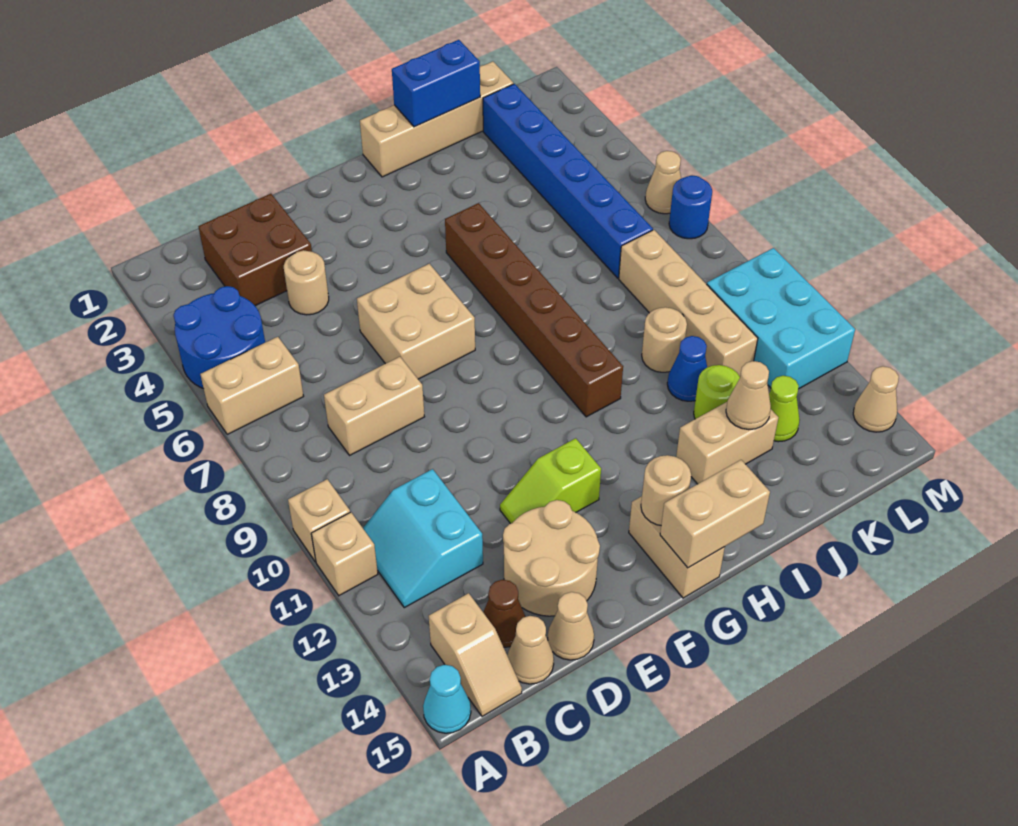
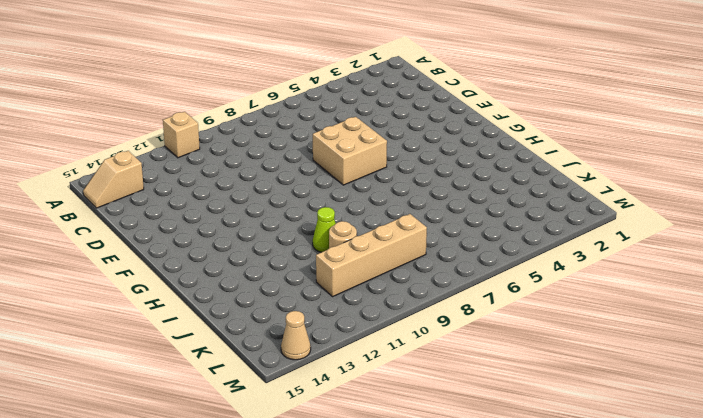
lime cone I10 level 1 -> lime cone K13 level 1
none -> blue round brick A4:B5 level 1
none -> tan brick A6:B6 level 1
none -> tan brick A10 level 1
none -> cyan cone A15 level 1

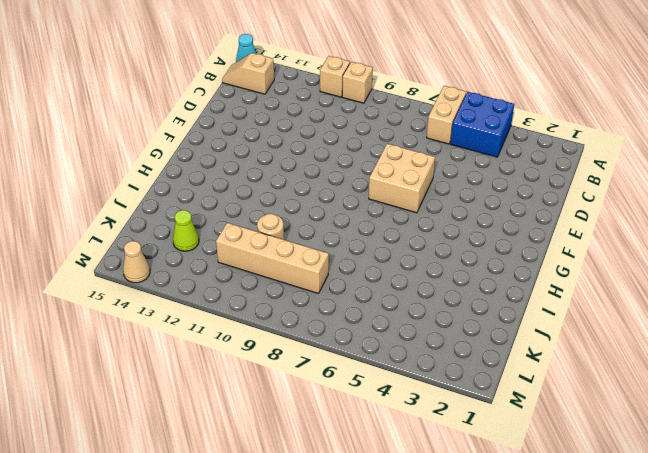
blue brick A4:B5 level 1 -> blue round brick A4:B5 level 1
none -> cyan slope B11:C12 level 1 top C
none -> brown brick C2:D3 level 1
none -> tan brick C8:D8 level 1
none -> brown cone C14 level 1

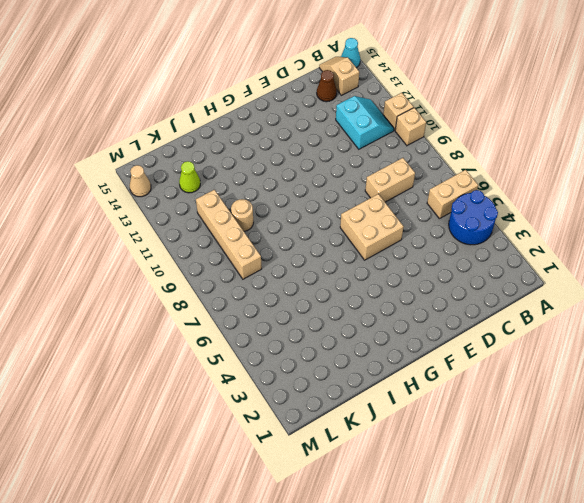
none -> brown brick C2:D3 level 1
none -> tan cone C15 level 1
none -> tan round brick D4 level 1
none -> tan round brick D13:E14 level 1

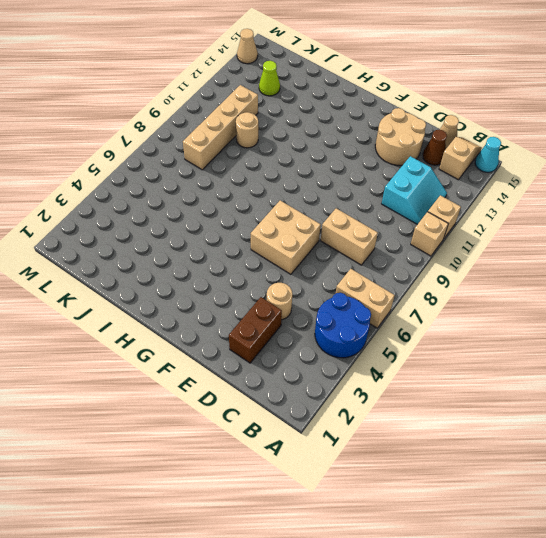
brown brick D2:D3 level 1 -> brown brick C2:D3 level 1
none -> tan cone D15 level 1
none -> lime slope E12:F12 level 1 top F
none -> tan brick G14:G15 level 1
none -> tan brick H1:K1 level 1

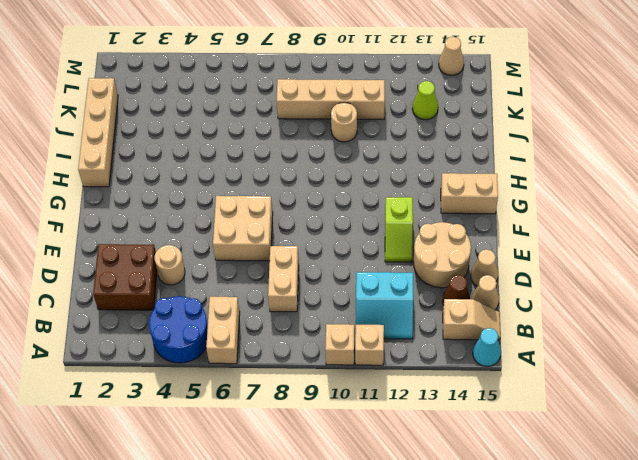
none -> brown brick H5:H10 level 1
none -> tan brick I13:J13 level 1
none -> blue cone J11 level 1
none -> lime round brick J12 level 1

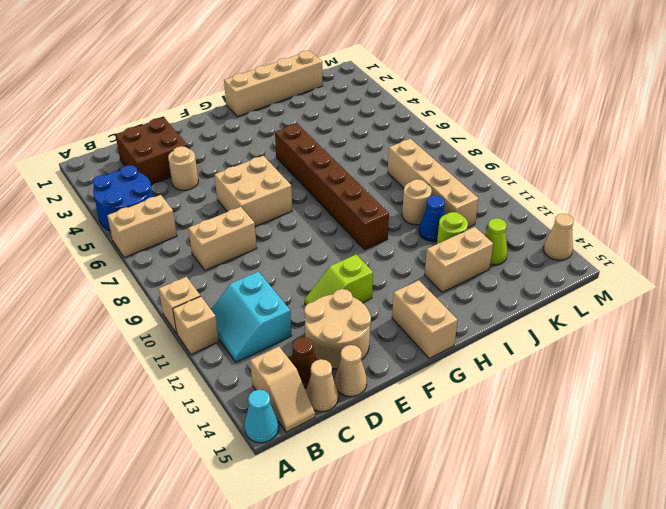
none -> blue brick K2:K7 level 1
none -> cyan brick L10:M12 level 1
none -> tan cone M6 level 1
none -> blue round brick M7 level 1

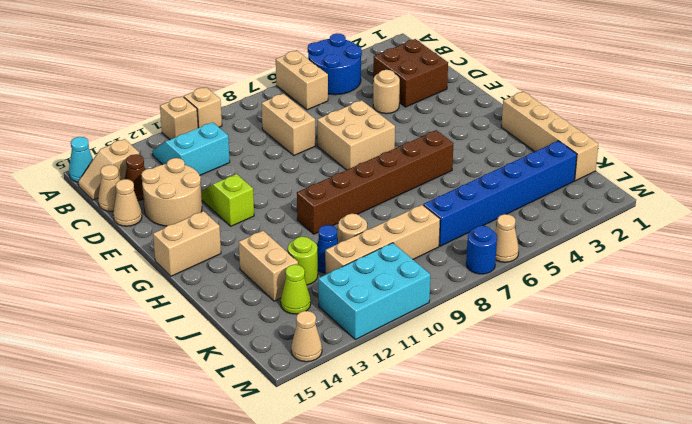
none -> tan round brick G14 level 2
none -> tan brick G15:H15 level 2
none -> blue brick I1:J1 level 2
none -> tan cone J13 level 2

